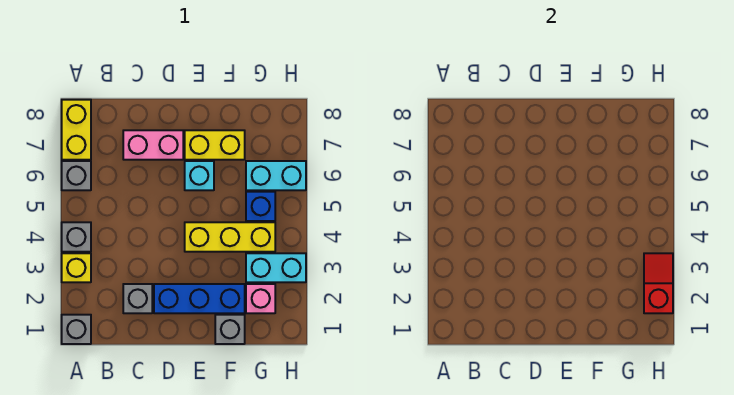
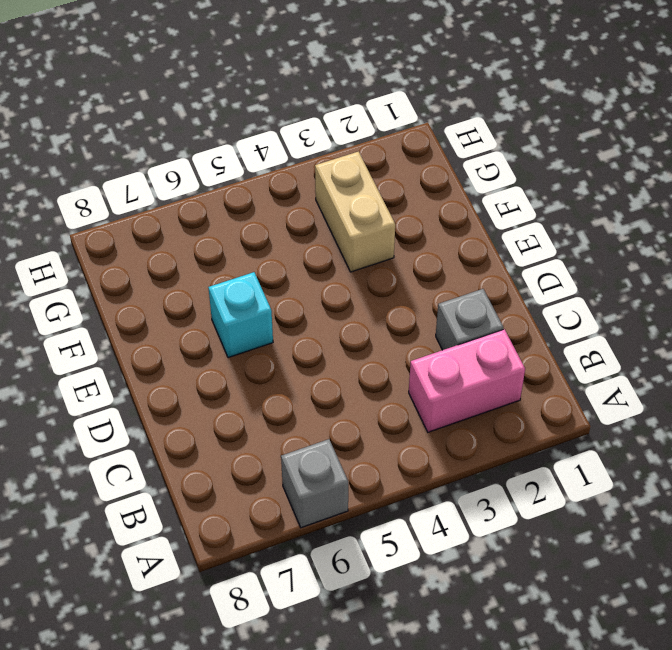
pink brick B2:B3 level 1 -> pink brick C7:D7 level 1
tan brick F3:G3 level 1 -> cyan brick G3:H3 level 1
none -> grey brick A1 level 1
none -> yellow brick A3 level 1
none -> grey brick A4 level 1

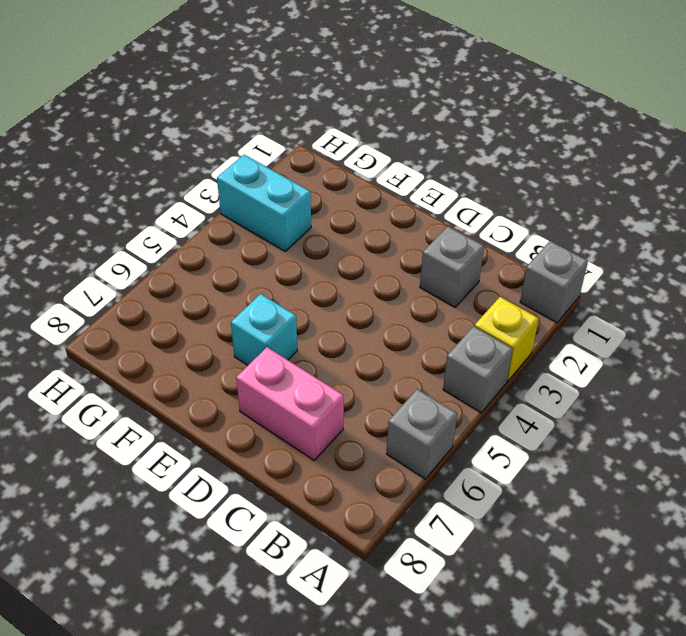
none -> yellow brick A7:A8 level 1
none -> blue brick D2:F2 level 1
none -> yellow brick E4:G4 level 1

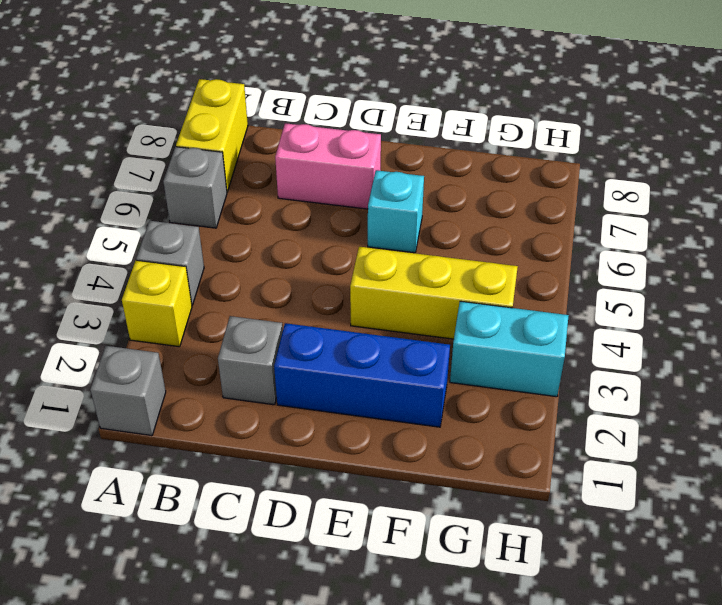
none -> yellow brick E7:F7 level 1
none -> grey brick F1 level 1
none -> pink brick G2 level 1

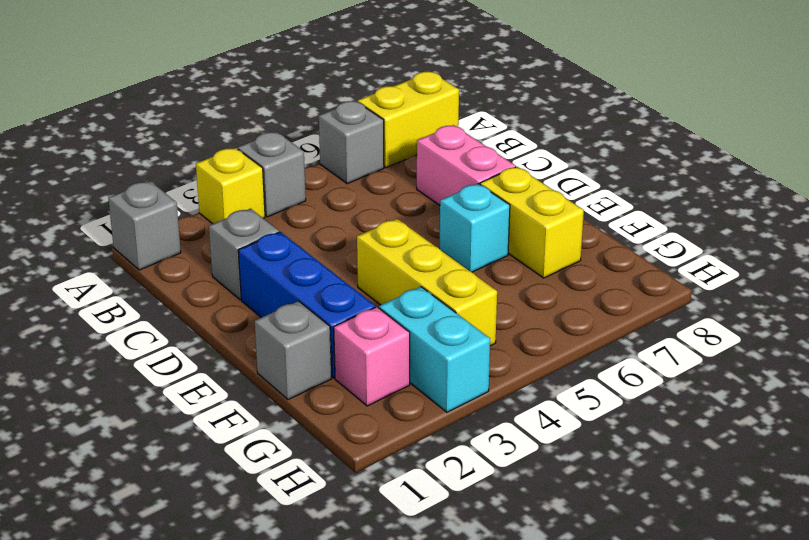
none -> blue brick G5 level 1
none -> cyan brick G6:H6 level 1
none -> red slope H2:H3 level 2 top 2

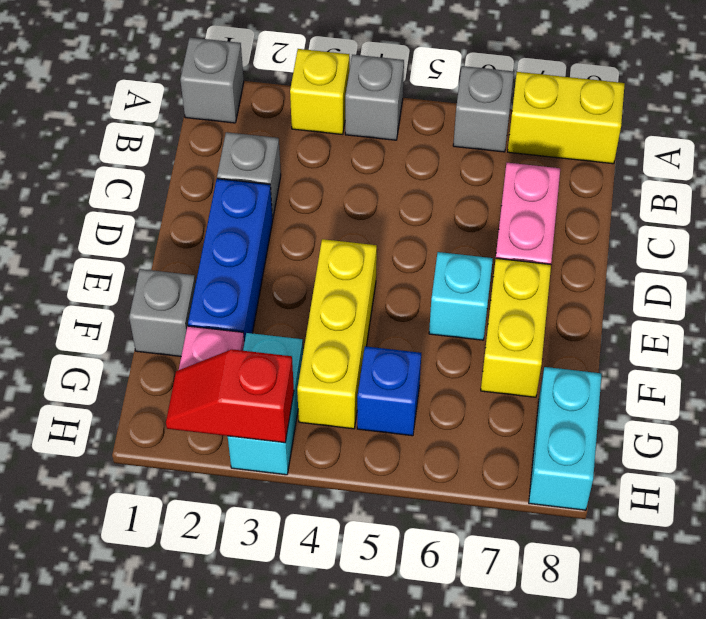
cyan brick G8:H8 level 1 -> cyan brick G6:H6 level 1
red slope H2:H3 level 2 top 3 -> red slope H2:H3 level 2 top 2

